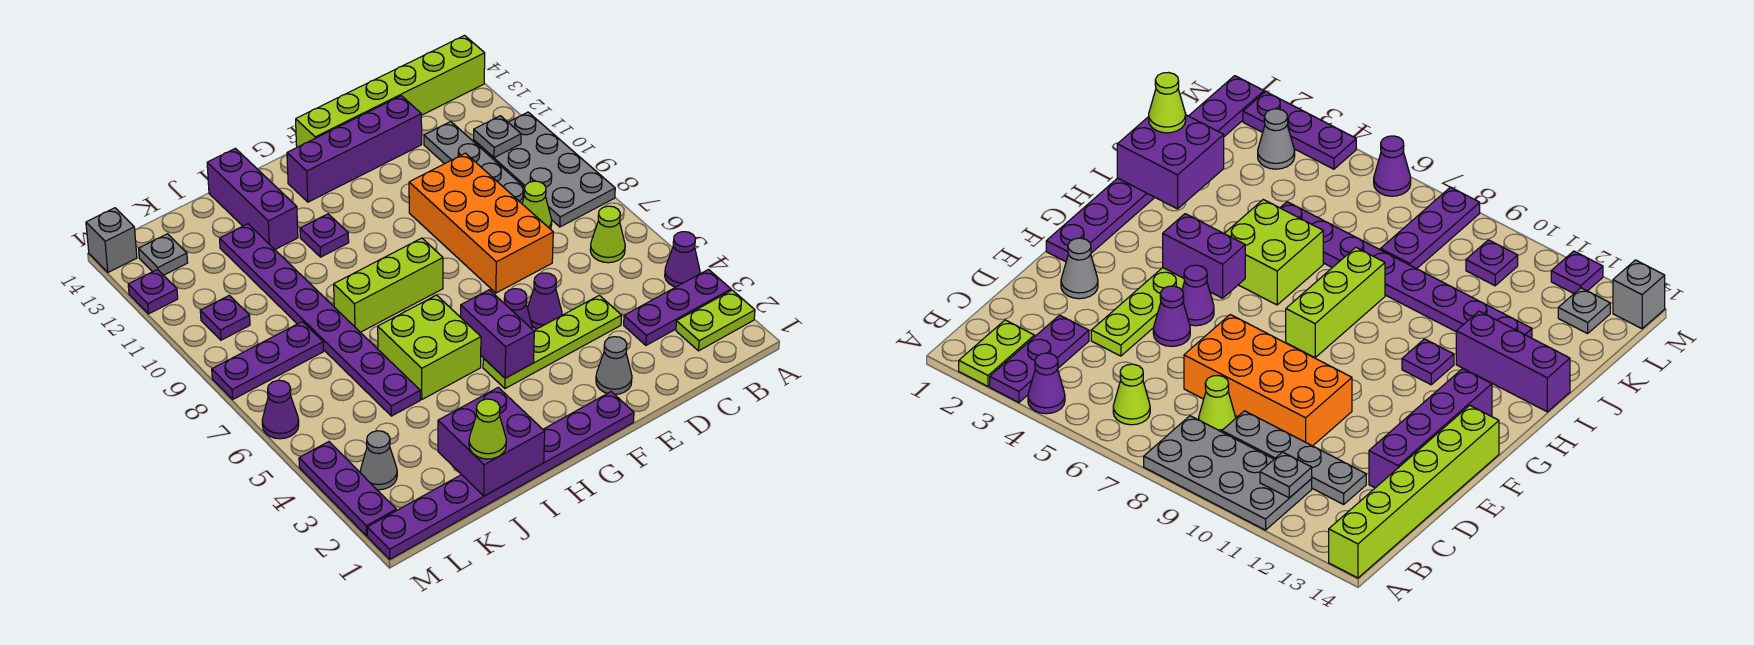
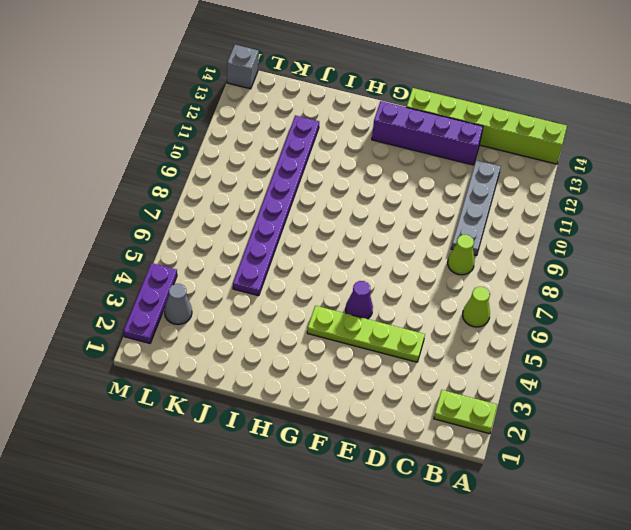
none -> purple plate A3:C3 level 1
none -> purple cone A4 level 1
none -> grey plate A8:B11 level 1
none -> orange brick D7:E10 level 1

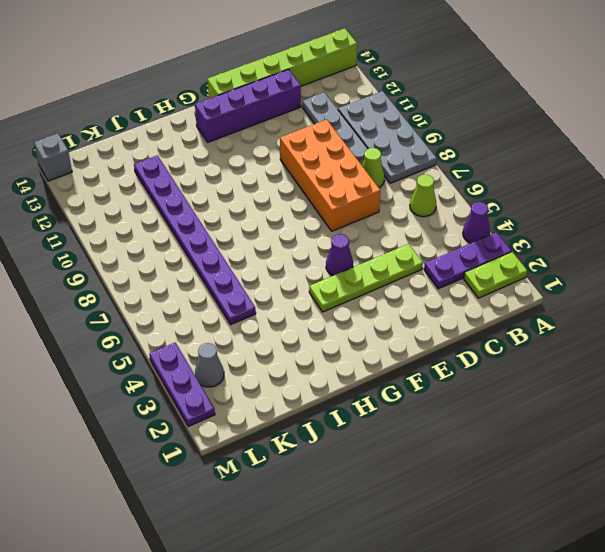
none -> grey cone E2 level 1
none -> purple cone E5 level 1
none -> purple plate F1:M1 level 1
none -> lime brick G8:I8 level 1

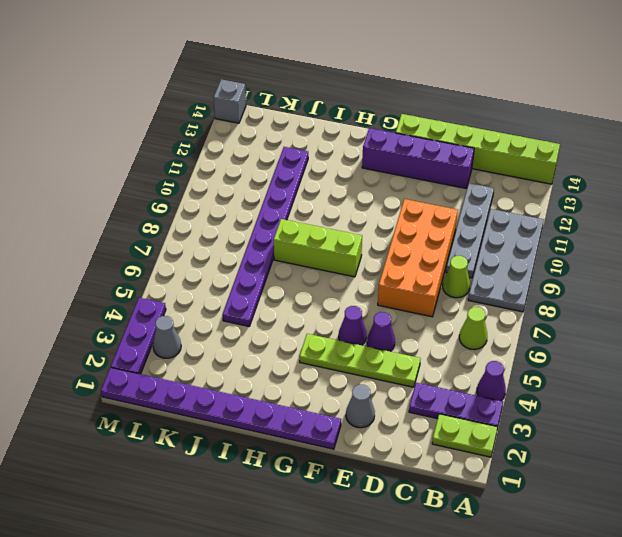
none -> lime brick H5:I6 level 1
none -> purple plate H11 level 1
none -> purple brick I12:I14 level 1
none -> purple plate K8:M8 level 1

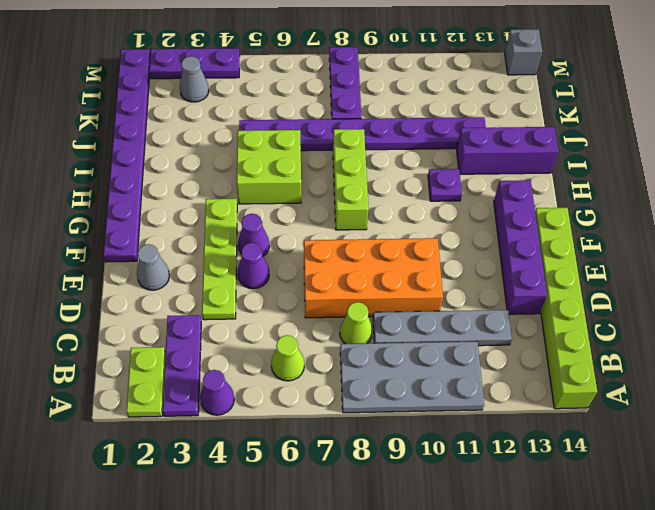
none -> purple plate L10 level 1
none -> grey plate L13 level 1
none -> purple cone M6 level 1
none -> purple plate M12 level 1

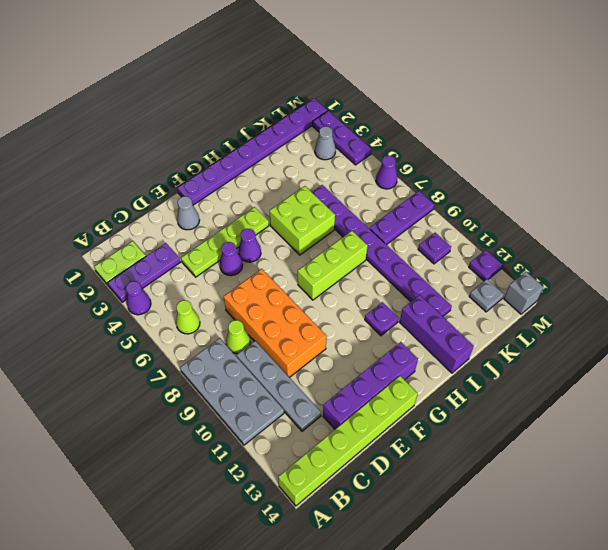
none -> grey plate B11 level 2
none -> purple brick G4:G5 level 2
none -> purple brick I1:J2 level 2
none -> lime cone J1 level 3

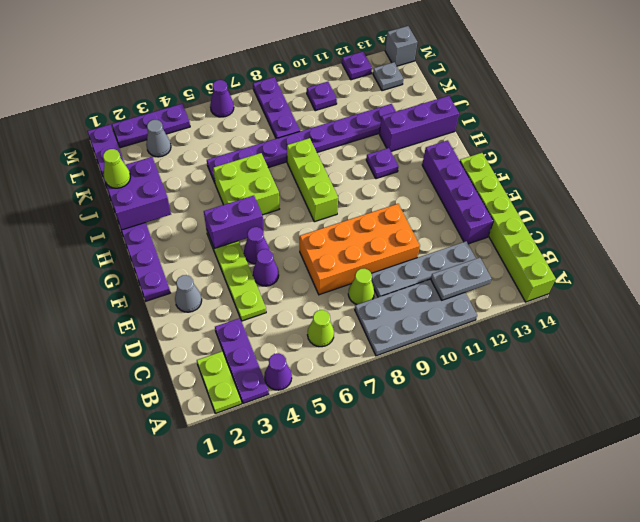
grey plate B11:B12 level 2 -> grey plate B11 level 2

